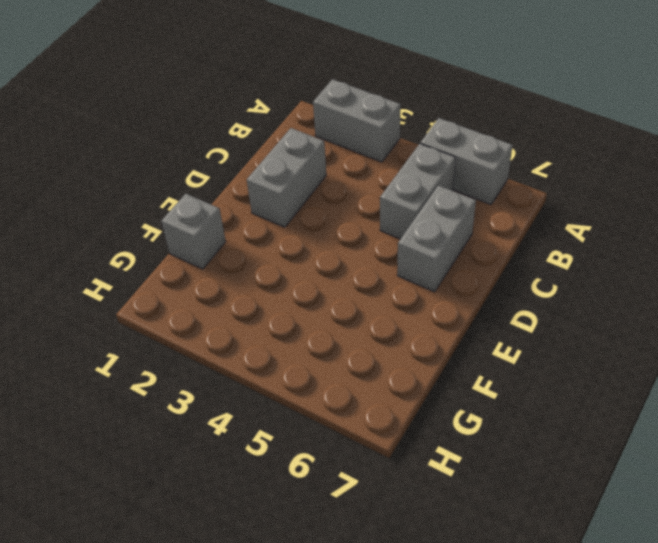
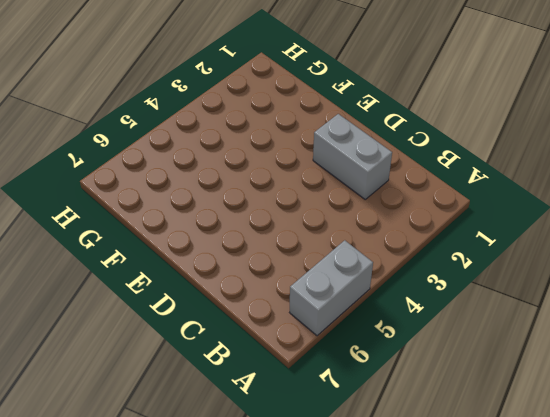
none -> grey brick A2:A3 level 1
none -> grey brick B5:C5 level 1

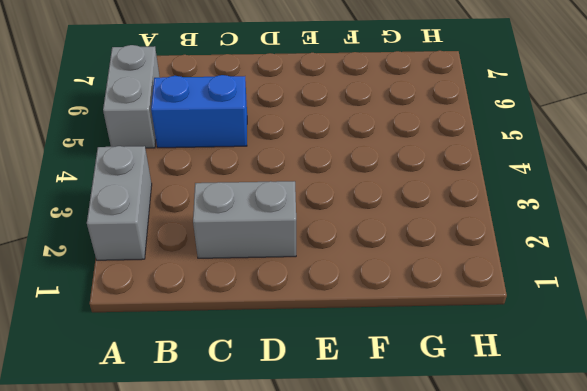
blue brick B5:C5 level 1 -> grey brick B5:C5 level 1
none -> grey brick C6:D6 level 1
none -> grey brick F1 level 1

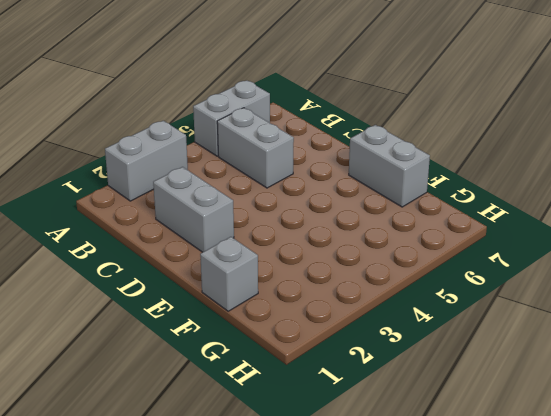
grey brick E7:F7 level 1 -> grey brick C6:D6 level 1

